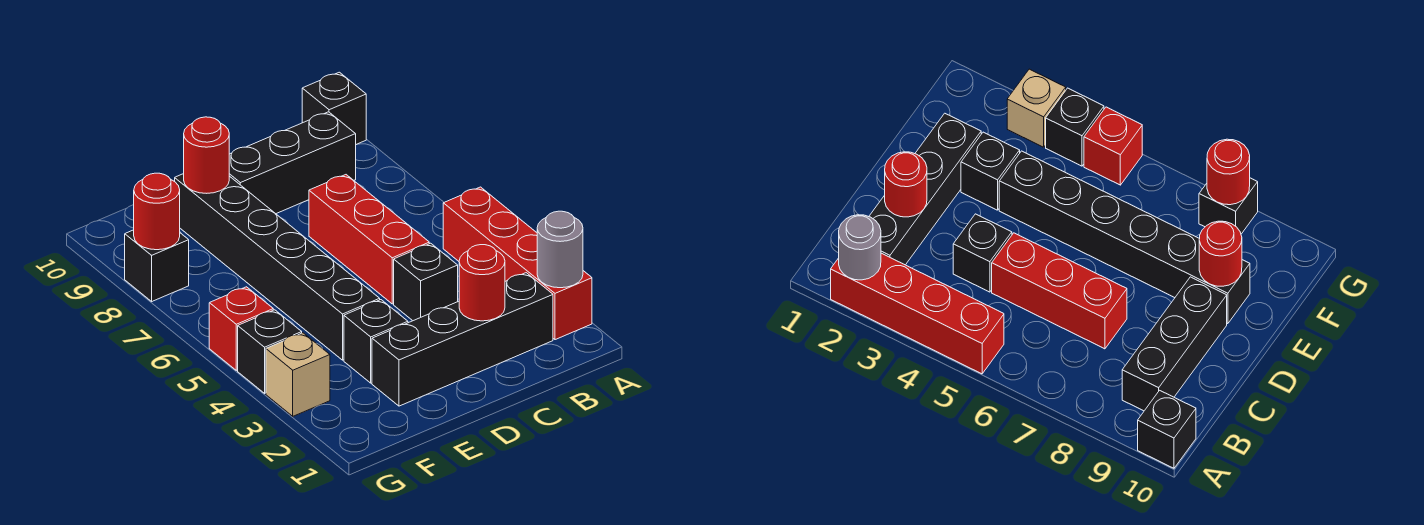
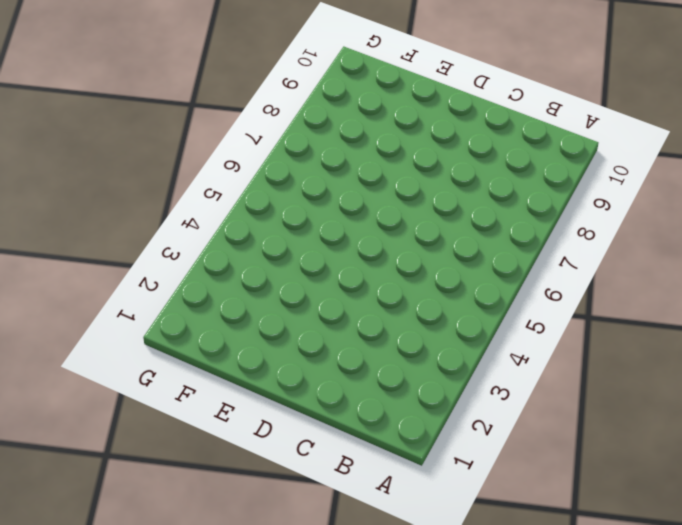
none -> red brick A2:A5 level 1
none -> black brick A10 level 1
none -> black brick B2:E2 level 1

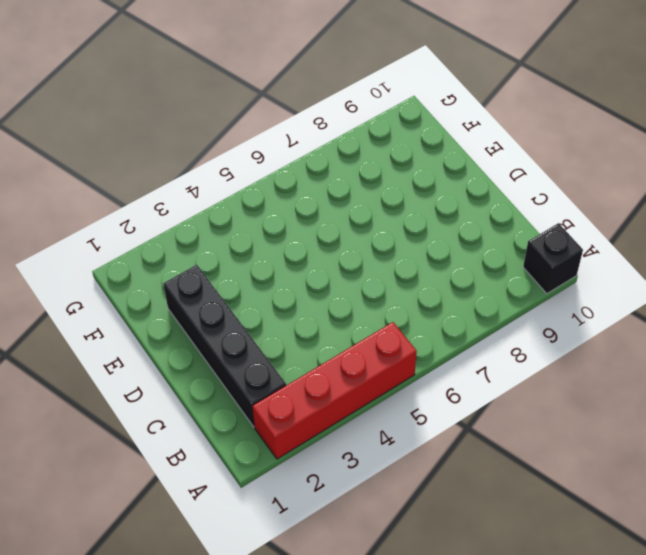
none -> black brick B9:D9 level 1
none -> black brick C4 level 1
none -> red brick C5:C7 level 1

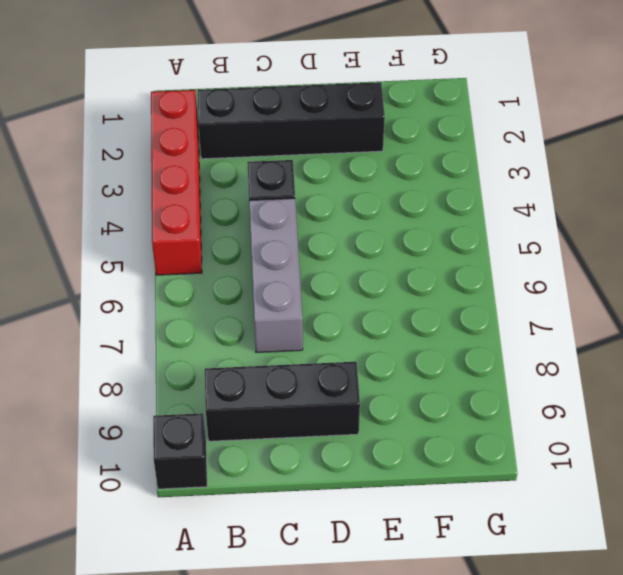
grey brick C5:C7 level 1 -> red brick C5:C7 level 1
none -> black brick E3 level 1
none -> black brick E4:E9 level 1
none -> tan brick G3 level 1

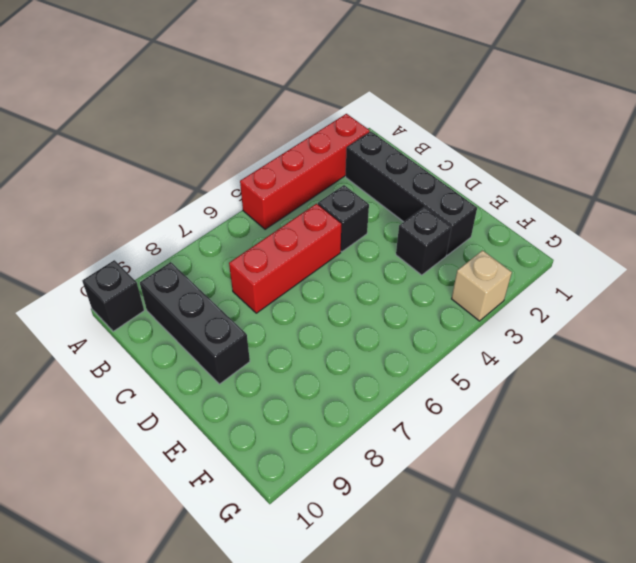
none -> black brick E4:E9 level 1
none -> black brick G4 level 1
none -> red brick G5 level 1

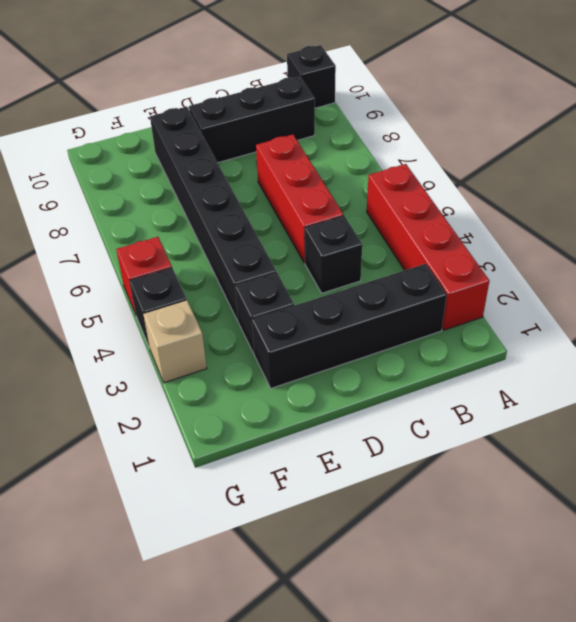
none -> black brick G8 level 1
none -> grey round brick A2 level 2
none -> red round brick C2 level 2

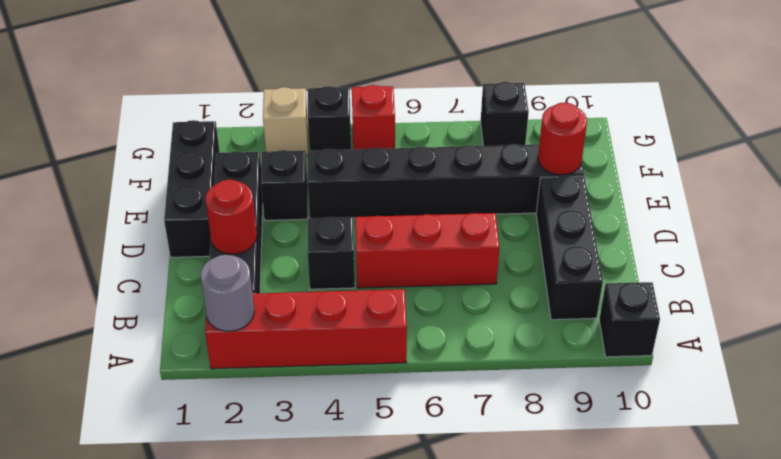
black brick D1:F1 level 1 -> none
none -> red round brick G8 level 2

